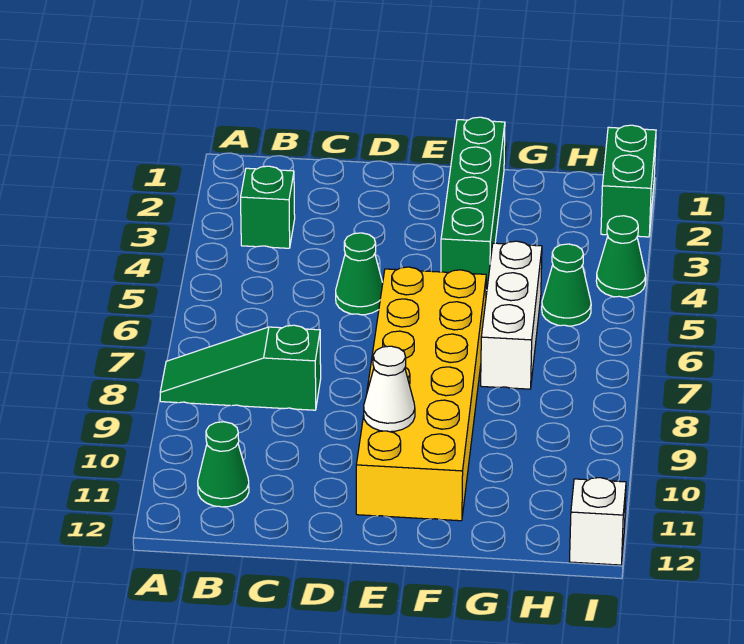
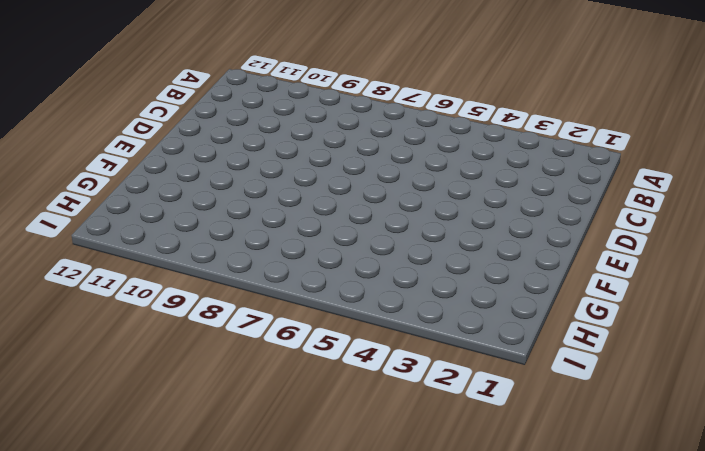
none -> green slope A8:C8 level 1 top C
none -> green brick B3 level 1
none -> green cone B11 level 1

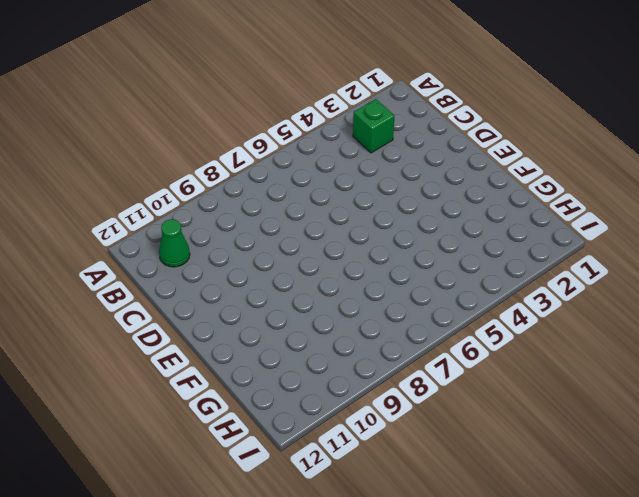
none -> green slope A8:C8 level 1 top C
none -> green cone D5 level 1
none -> yellow brick E6:F11 level 1

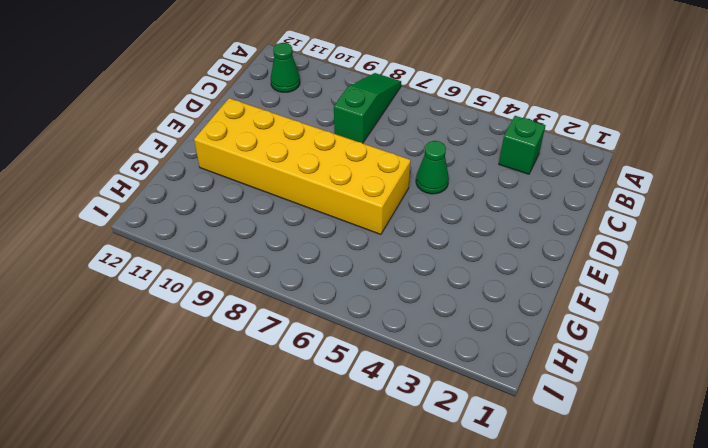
none -> green brick F1:F4 level 1
none -> white brick G5:G7 level 1
none -> green cone H5 level 1

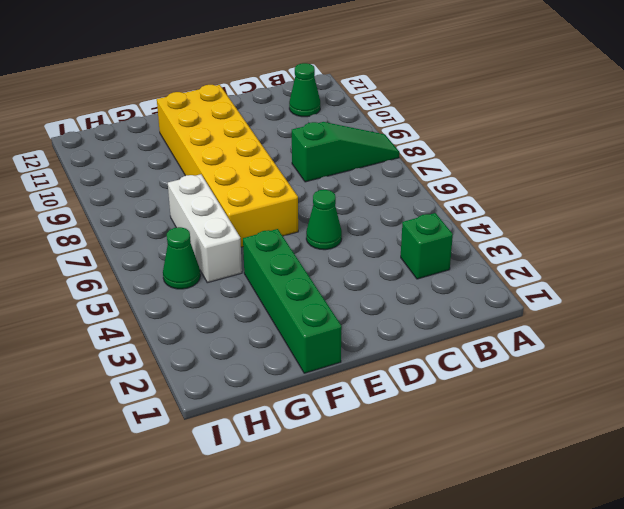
none -> green brick I1:I2 level 1
none -> green cone I4 level 1
none -> white brick I12 level 1

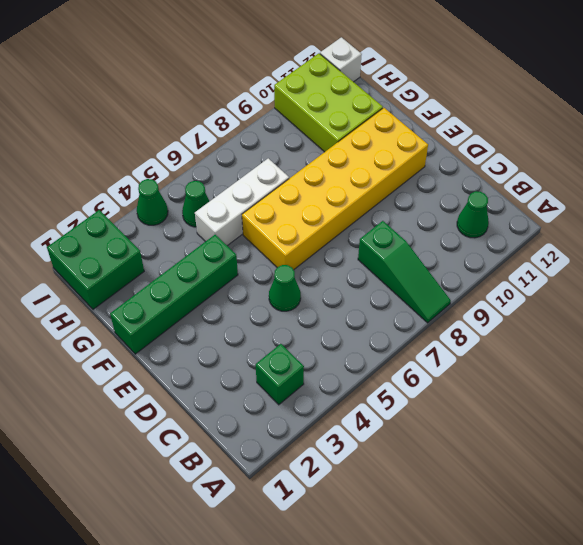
lime brick G10:I11 level 1 -> none
green brick H1:I2 level 1 -> green brick I1:I2 level 1
none -> white cone E10 level 2

